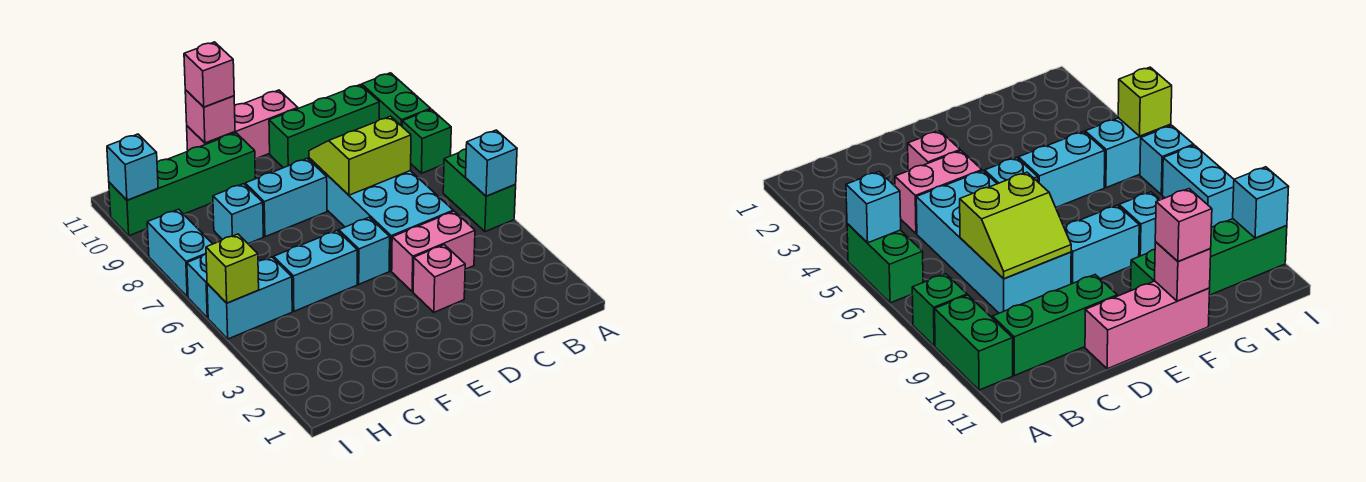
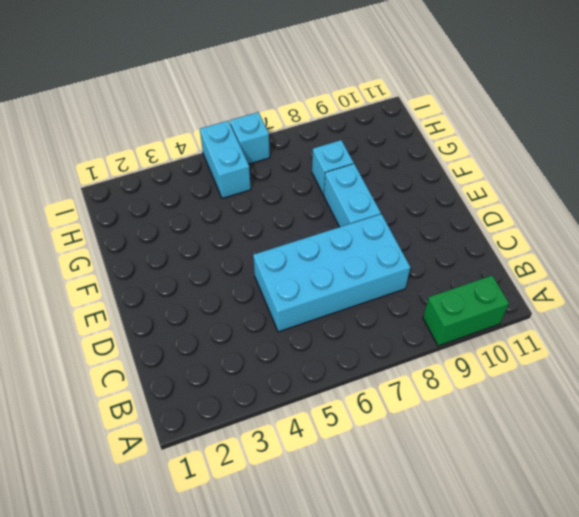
none -> green brick A5:A6 level 1
none -> green brick A8 level 1
none -> green brick B10:D10 level 1

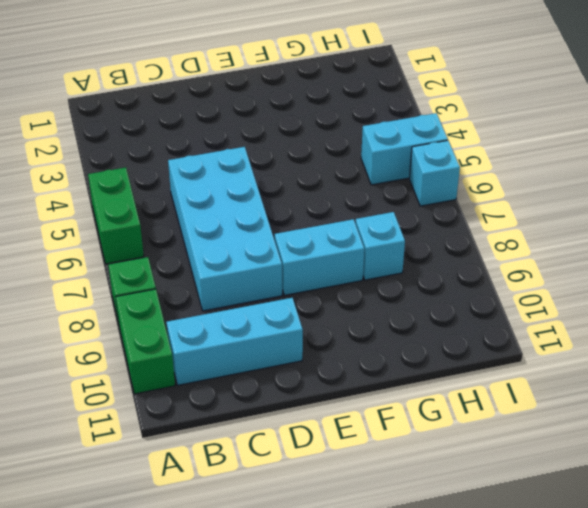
cyan brick B10:D10 level 1 -> green brick B10:D10 level 1
none -> pink brick C4:D4 level 1
none -> pink brick D3 level 1
none -> pink brick D11:F11 level 1

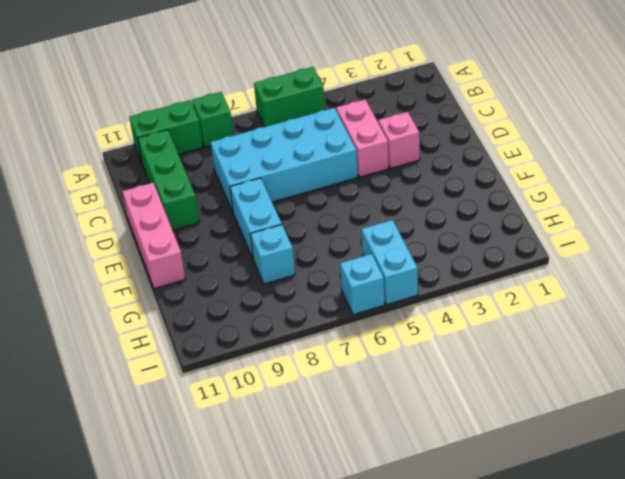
none -> cyan brick E5 level 1
none -> cyan brick F5:G5 level 1
none -> green brick F10:I10 level 1

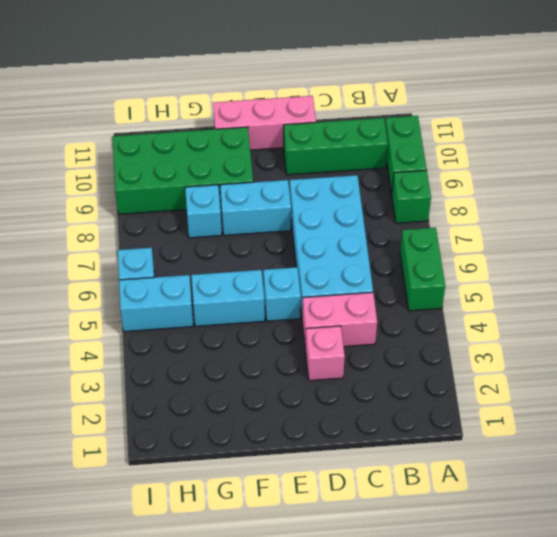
green brick F9:I10 level 1 -> green brick F10:I10 level 1
none -> cyan brick I7:I8 level 1
none -> cyan brick A5 level 2
none -> lime slope C7:D8 level 2 top 7

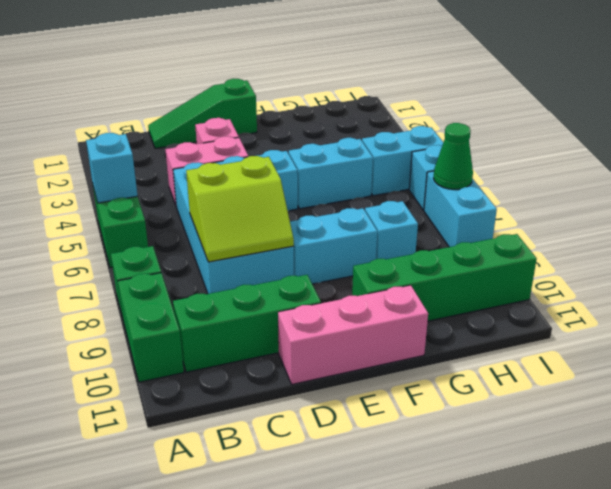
green slope C1:E1 level 1 top E -> none
green cone I7 level 2 -> none
none -> pink brick F11 level 2
none -> lime brick I5 level 2
none -> cyan brick I10 level 2

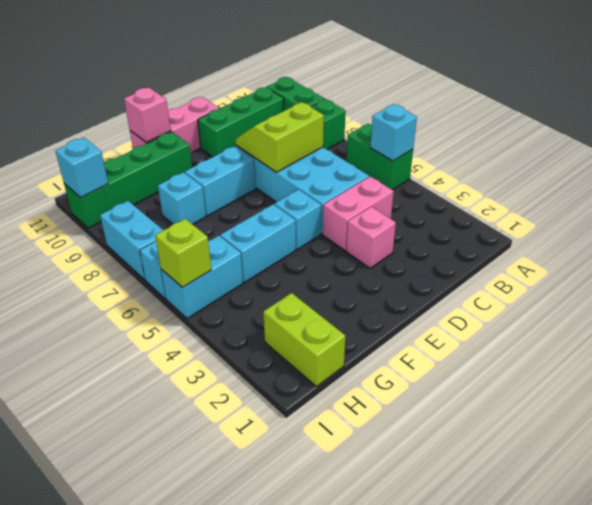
lime brick H1:H2 level 1 -> none
none -> pink brick F11 level 3

